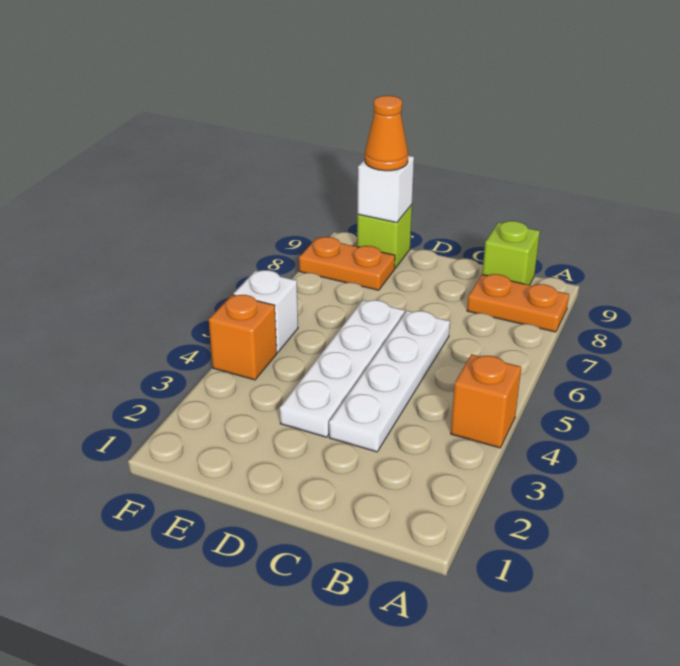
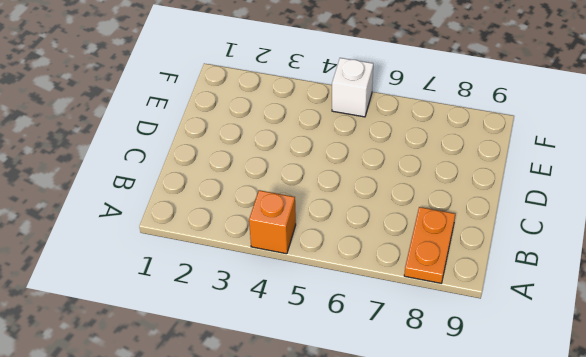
none -> lime brick B9 level 1
none -> white plate C3:C6 level 1

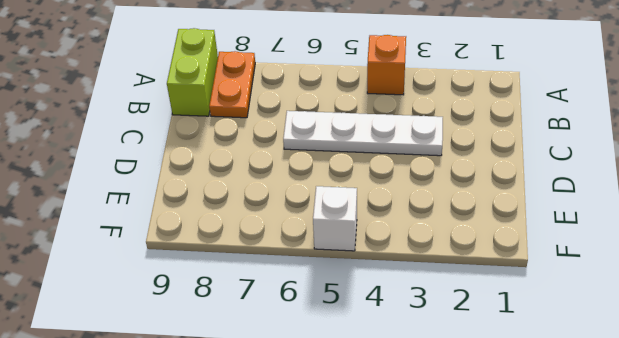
lime brick A9:B9 level 1 -> lime brick B9 level 1
none -> white plate D3:D6 level 1
none -> orange plate E8:F8 level 1

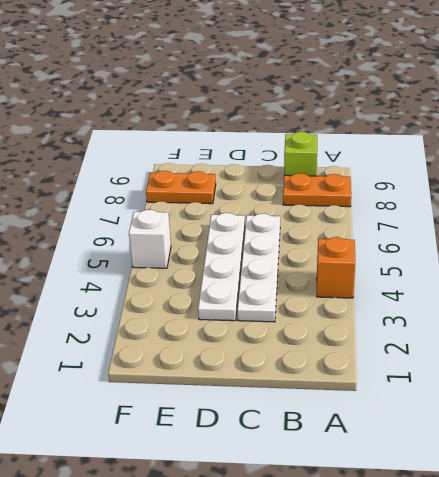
none -> lime brick E9 level 1
none -> orange brick F4 level 1

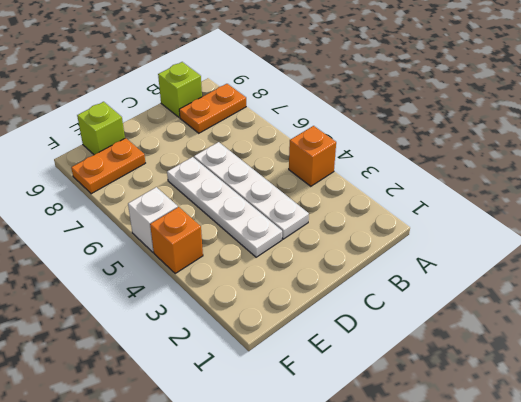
none -> white brick E9 level 2
none -> orange cone E9 level 3

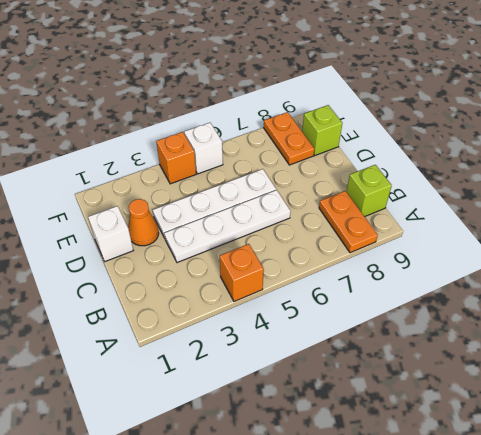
white brick D1 level 1 -> white brick E9 level 2
orange cone D2 level 1 -> orange cone E9 level 3

